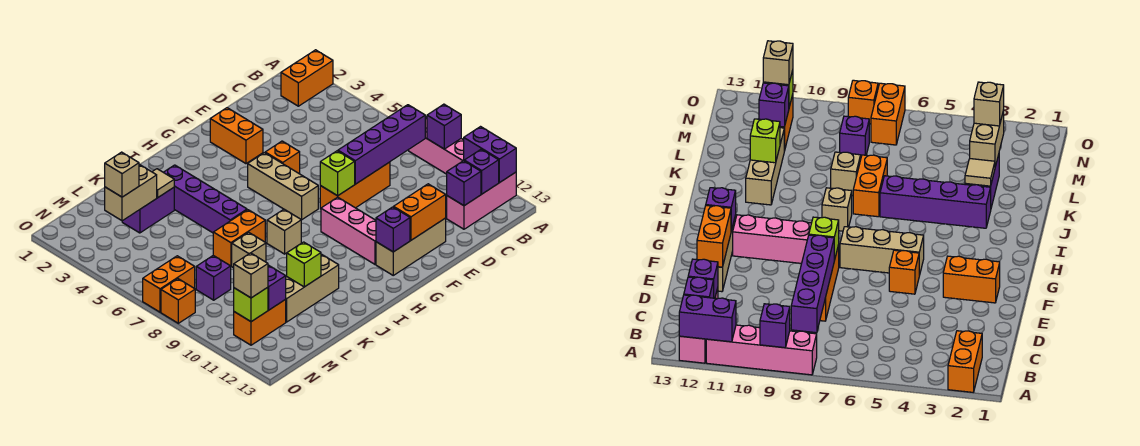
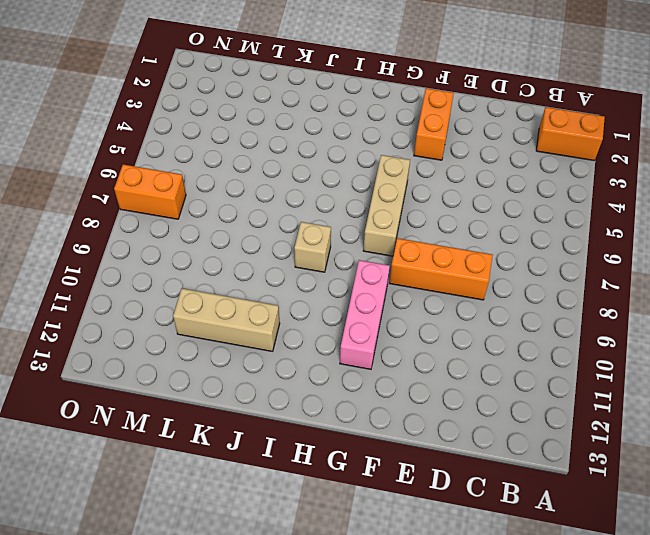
none -> pink brick A8:A11 level 1
none -> pink brick A12:C12 level 1
none -> tan brick E12:G12 level 1
none -> orange brick F5 level 1

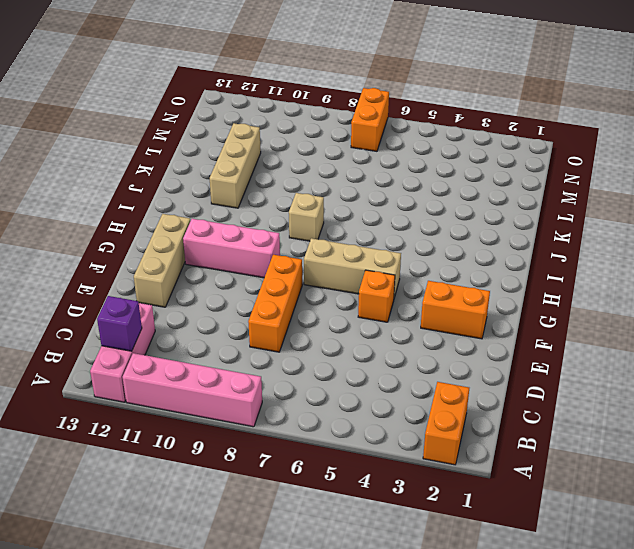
none -> purple brick J3:J6 level 1
none -> orange brick J7:K7 level 1
none -> purple brick K3:L3 level 1
none -> tan brick K8 level 1

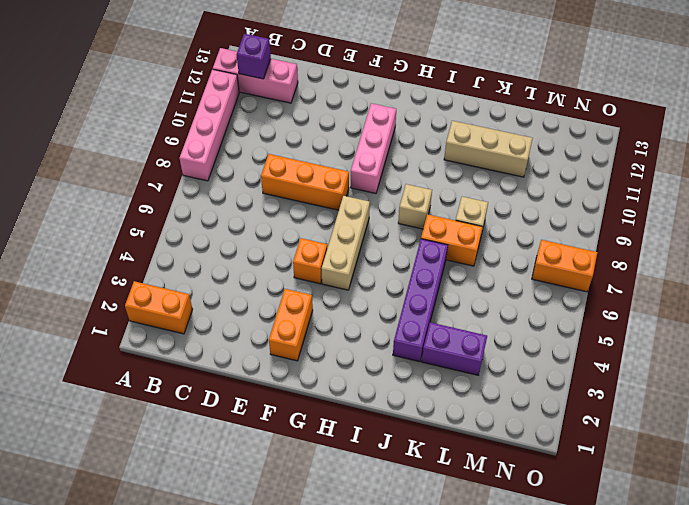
none -> tan brick E12:G12 level 1
none -> purple brick M8 level 1
none -> orange brick M11:N11 level 1
none -> orange brick O8 level 1

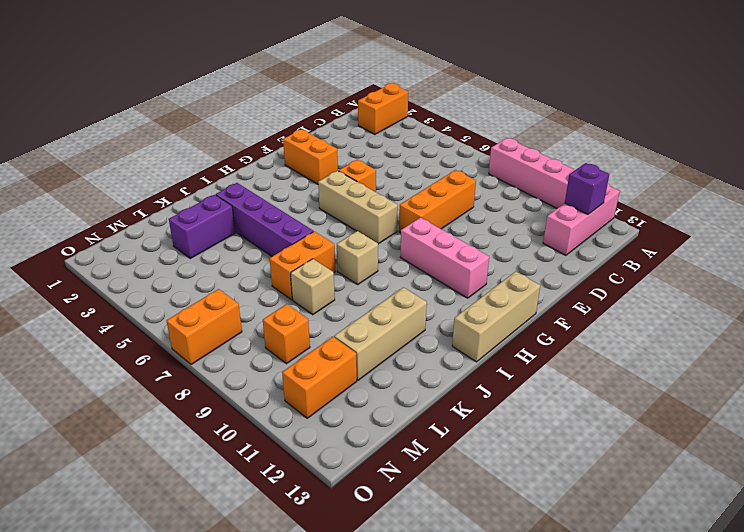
tan brick G13:I13 level 1 -> tan brick E12:G12 level 1
orange brick M9 level 1 -> orange brick O8 level 1
none -> purple brick M8 level 1
none -> purple brick A9 level 2
none -> purple brick A11:A12 level 2
none -> purple brick B8:E8 level 2

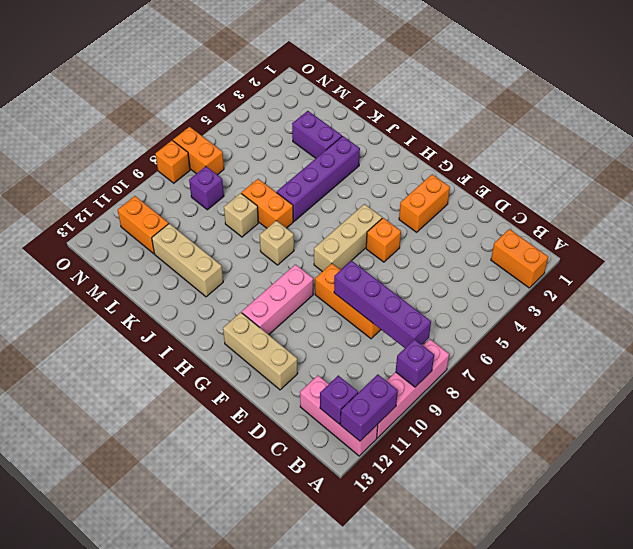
none -> purple brick C12 level 2
none -> orange brick E12:F12 level 2
none -> lime brick F8 level 2
none -> purple brick G12 level 2

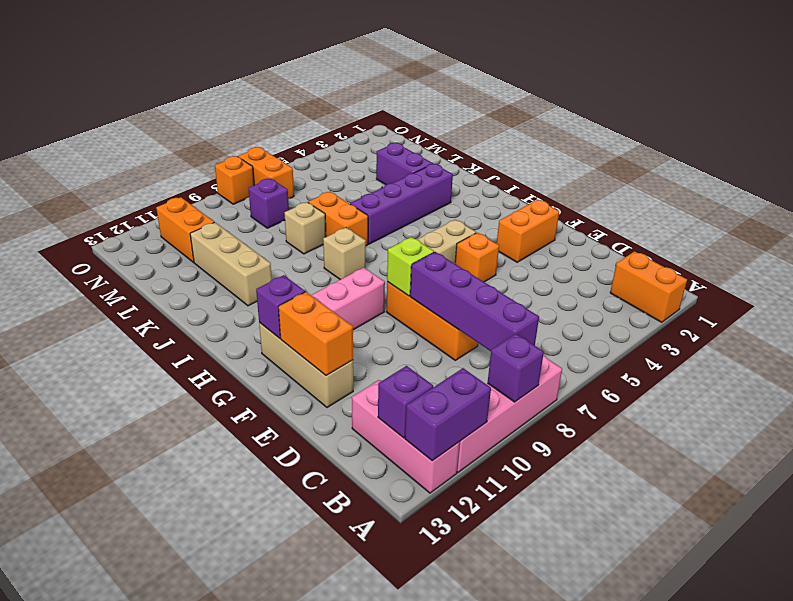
none -> purple brick C12 level 2
none -> tan tile K3 level 2
none -> lime brick K11 level 2
none -> tan brick L3:M3 level 2

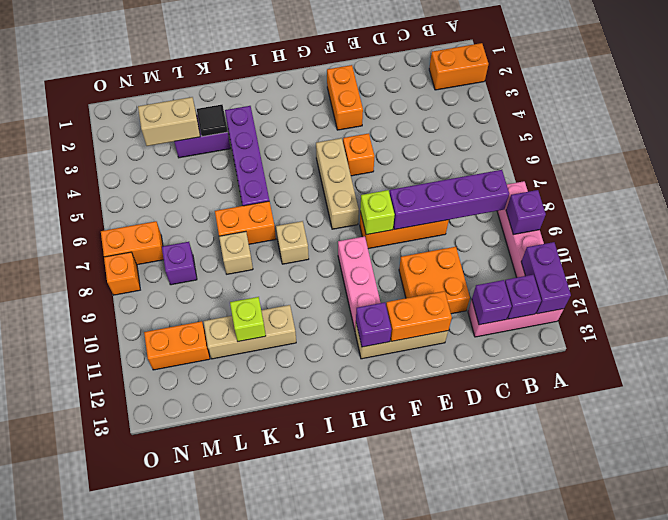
orange brick D10:E11 level 1 -> none
black tile K3 level 2 -> tan tile K3 level 2
none -> purple brick M11 level 2
none -> lime brick N11 level 2
none -> tan brick M3 level 3
none -> tan brick N11 level 3

